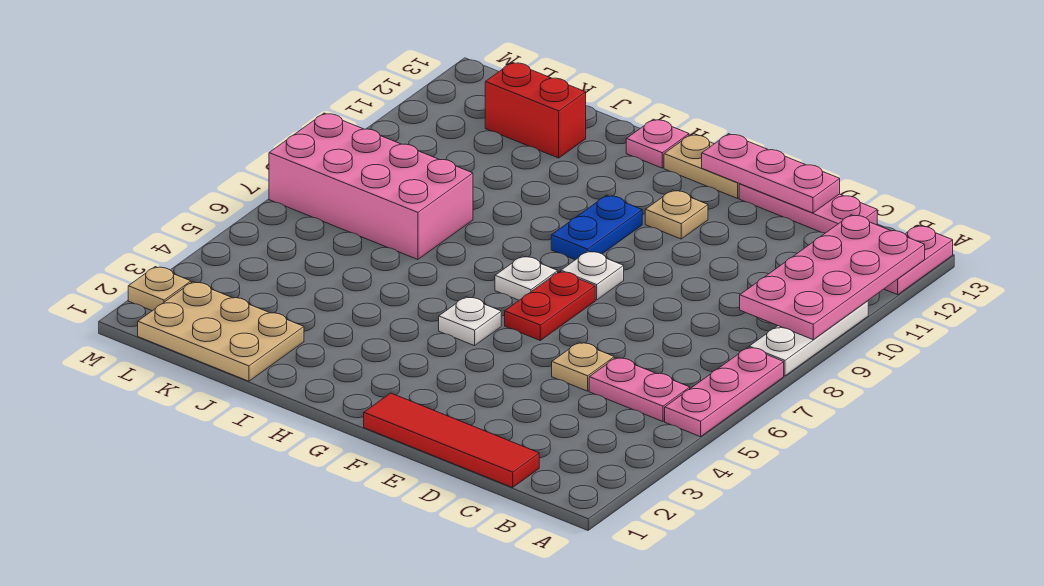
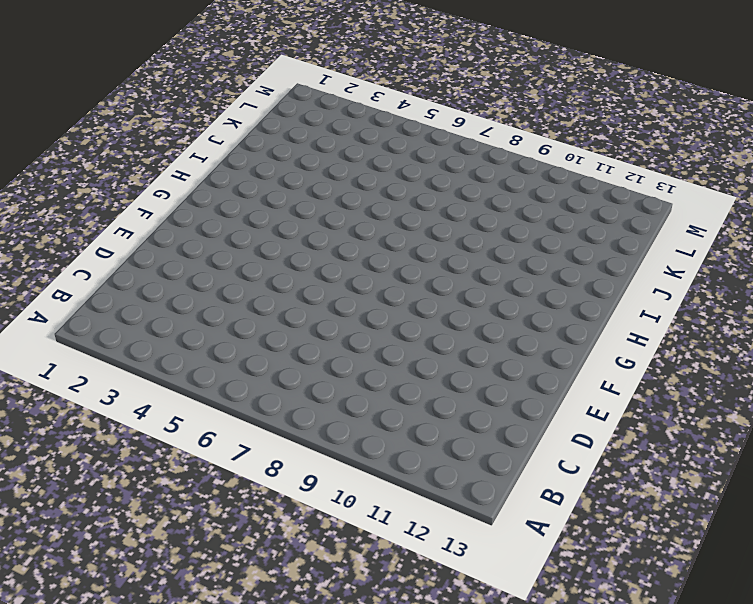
none -> pink plate A5:A7 level 1
none -> white plate A8:A10 level 1
none -> pink plate A12:A13 level 1

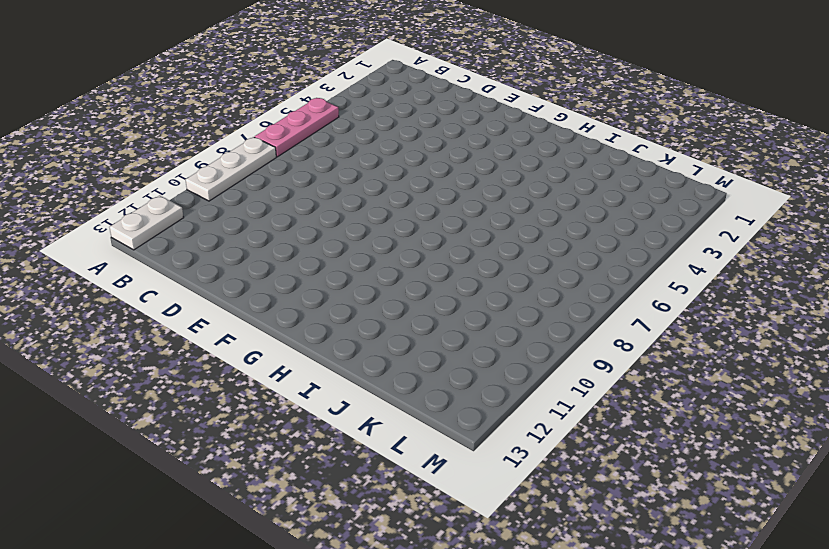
white plate A12:A13 level 1 -> pink plate A12:A13 level 1
none -> pink plate B5:C5 level 1
none -> red tile C1:F1 level 1
none -> pink plate C13:E13 level 1

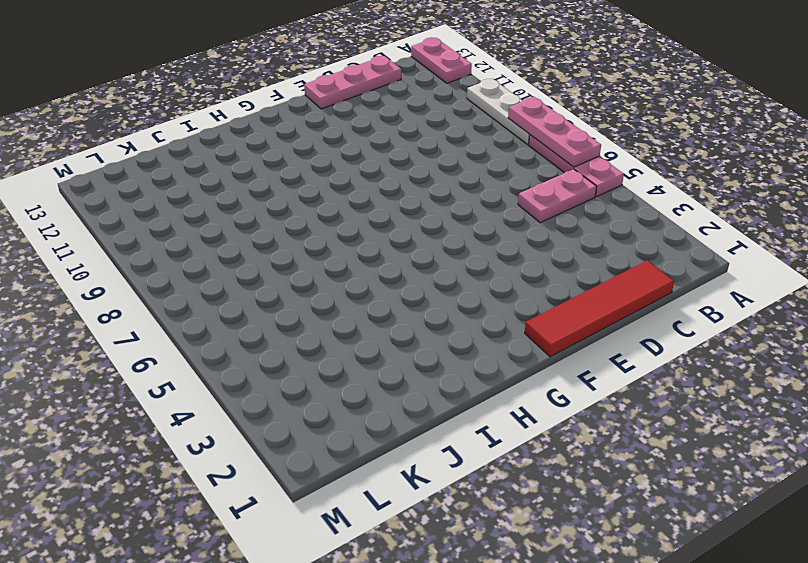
pink plate A6:A8 level 2 -> pink plate D13:F13 level 2
none -> tan plate D5 level 1
none -> red plate F6:F7 level 1
none -> white plate F8 level 1

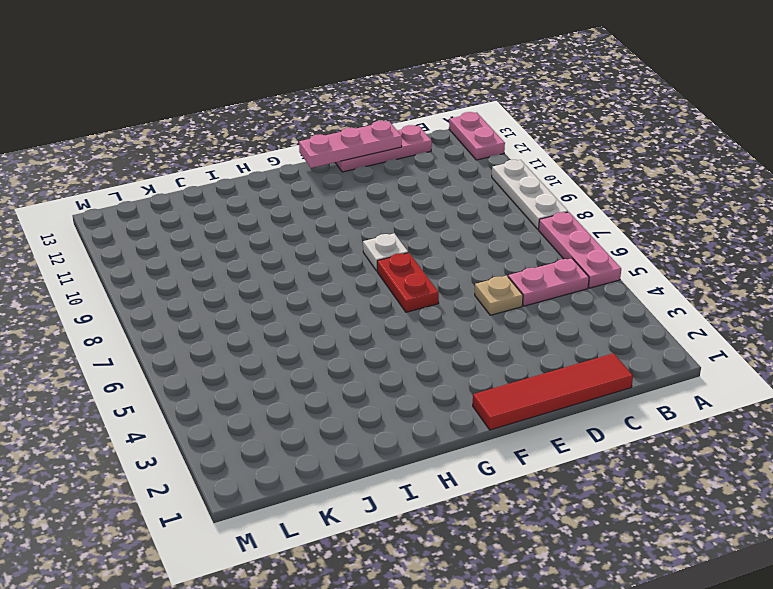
none -> tan plate F11 level 1
none -> tan plate F13:G13 level 1
none -> white plate G5 level 1

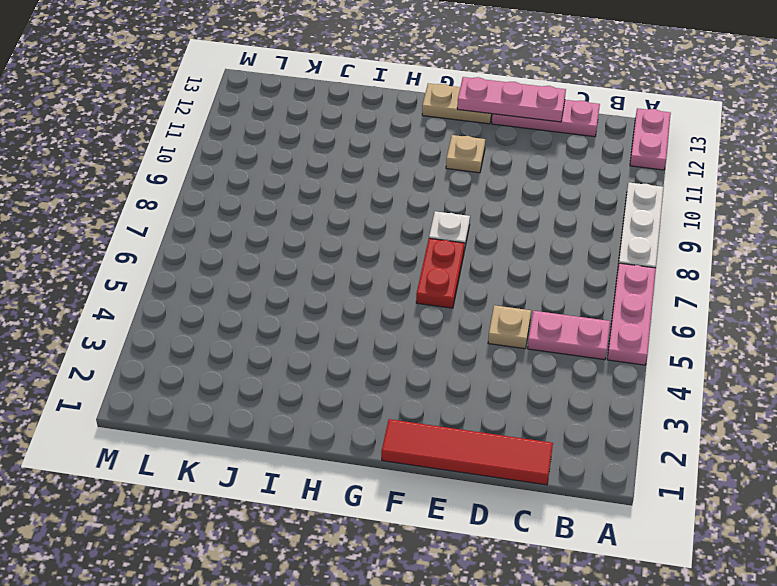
none -> white plate G5 level 1
none -> white plate G7 level 1
none -> blue plate G9:G10 level 1

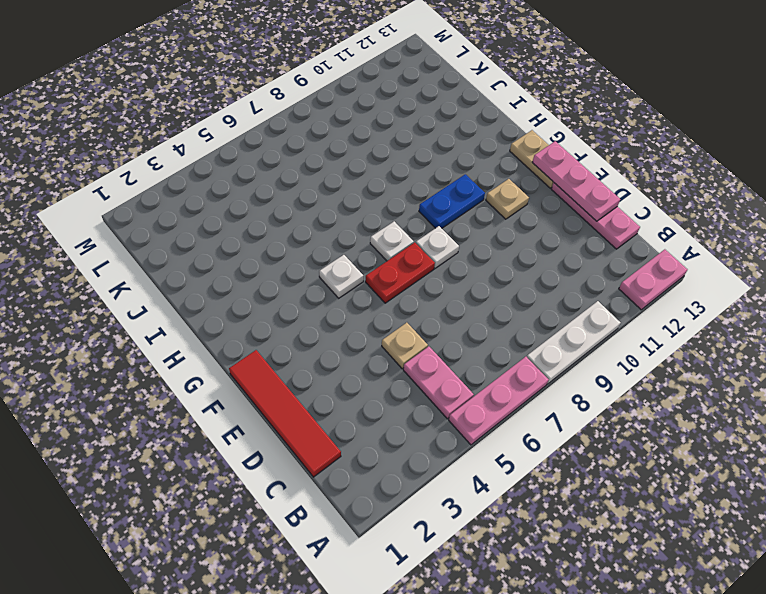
none -> pink plate H13 level 1
none -> tan plate J1:L2 level 1
none -> pink brick J7:M8 level 1

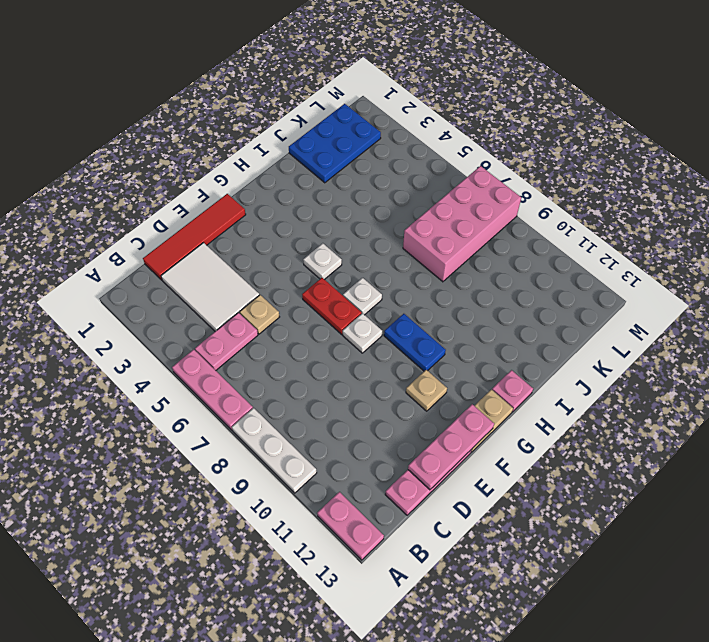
white tile C2:D4 level 1 -> none
blue plate J1:L2 level 1 -> tan plate J1:L2 level 1
none -> red brick J12:K12 level 1
none -> tan plate M2 level 1
none -> pink plate A9:B12 level 2

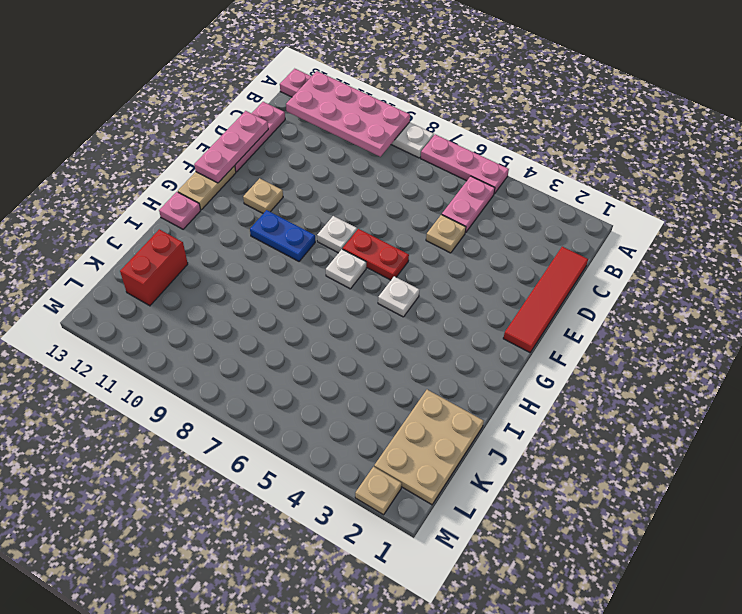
none -> pink brick J7:M8 level 1

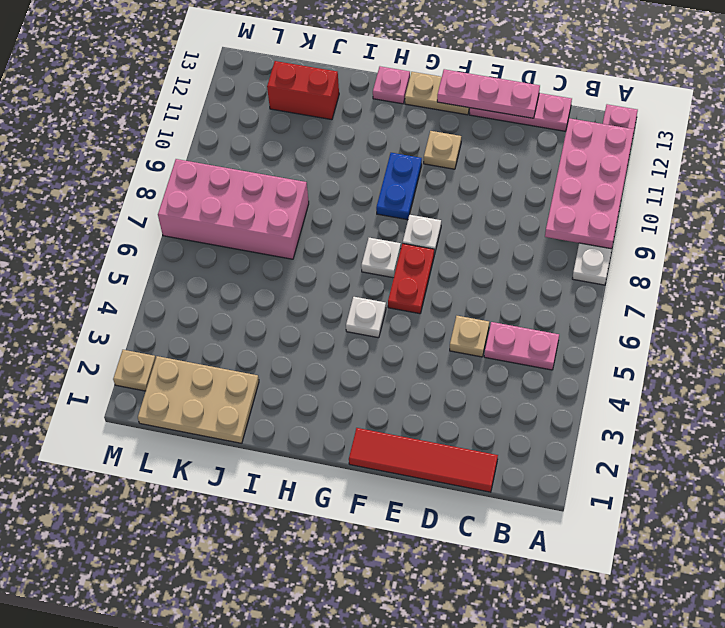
none -> pink plate A5:A7 level 1

